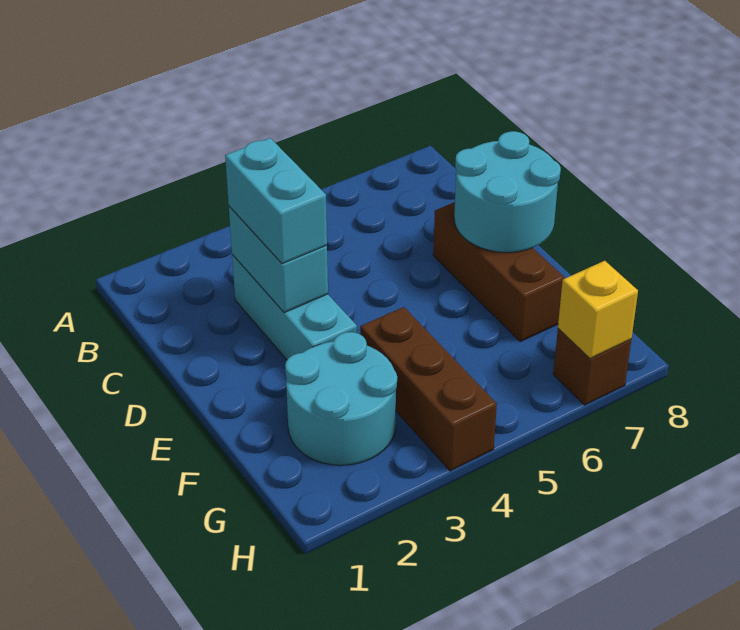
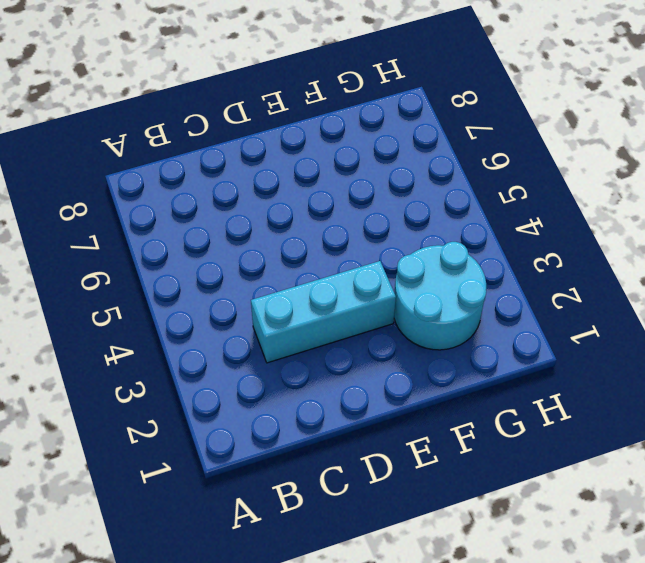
none -> brown brick D7:F7 level 1
none -> brown brick F4:H4 level 1

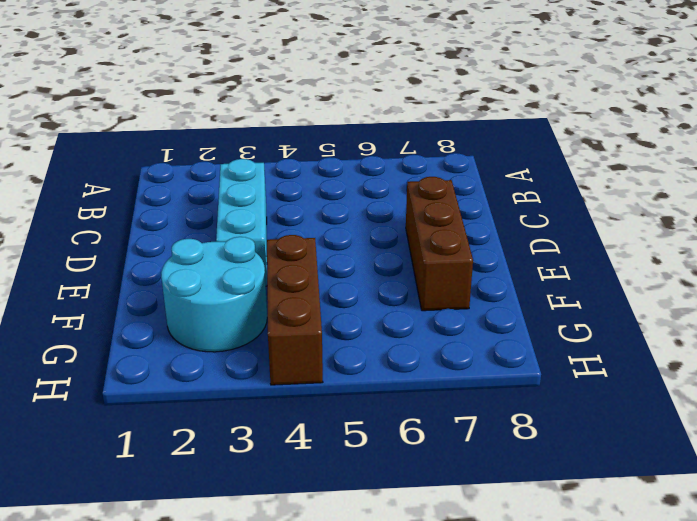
none -> brown brick H7 level 1
none -> cyan brick C3:D3 level 2

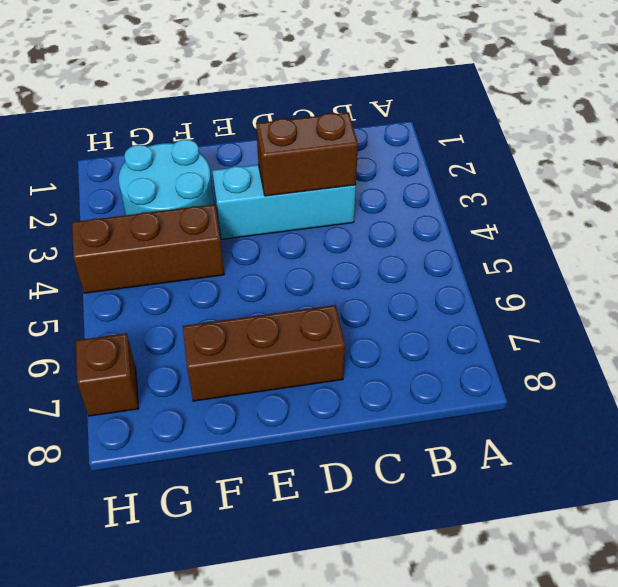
brown brick C3:D3 level 2 -> cyan brick C3:D3 level 2
none -> cyan round brick D7:E8 level 2
none -> yellow brick H7 level 2

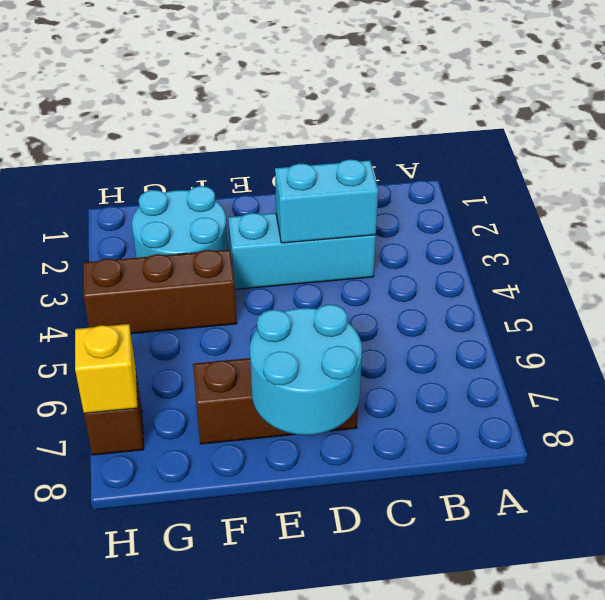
none -> cyan brick C3:D3 level 3

